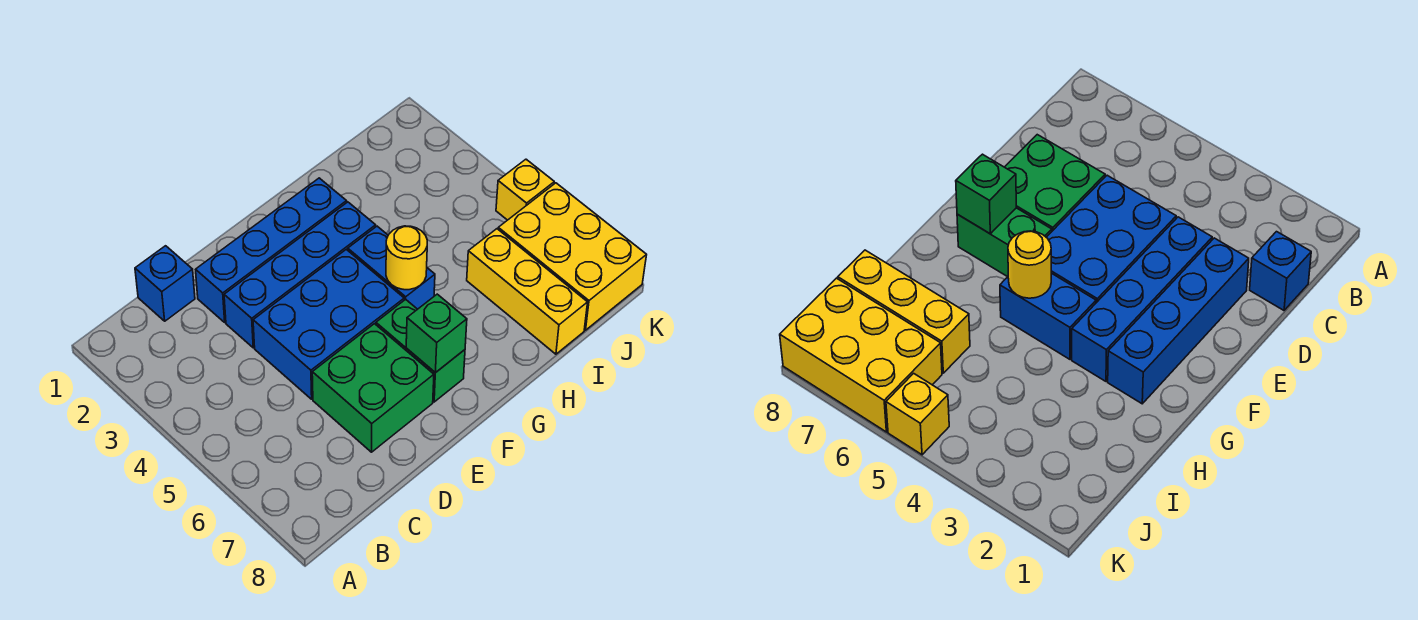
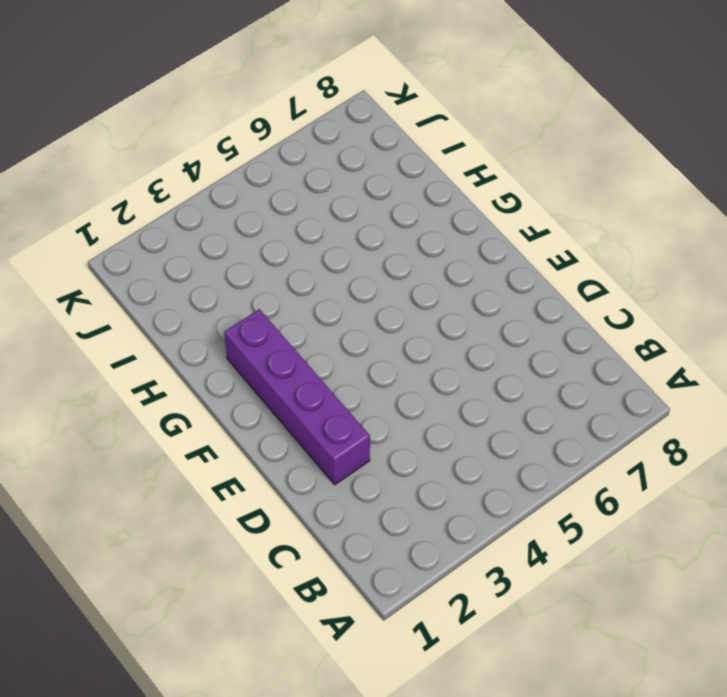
purple brick D2:G2 level 1 -> blue brick D2:G2 level 1
none -> blue brick C1 level 1
none -> blue brick D3:G3 level 1
none -> blue brick D4:F5 level 1

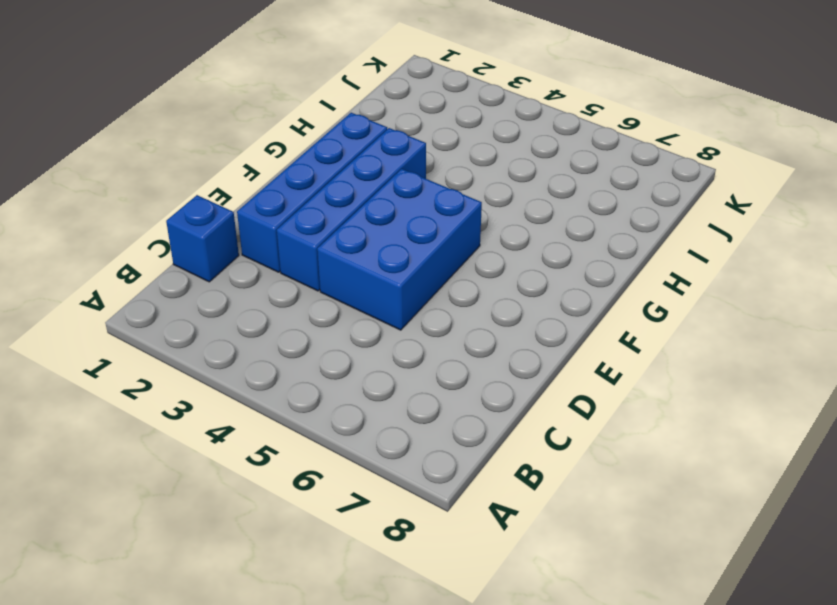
none -> green brick D6:E7 level 1
none -> green brick F6:F7 level 1
none -> blue brick G4:G5 level 1

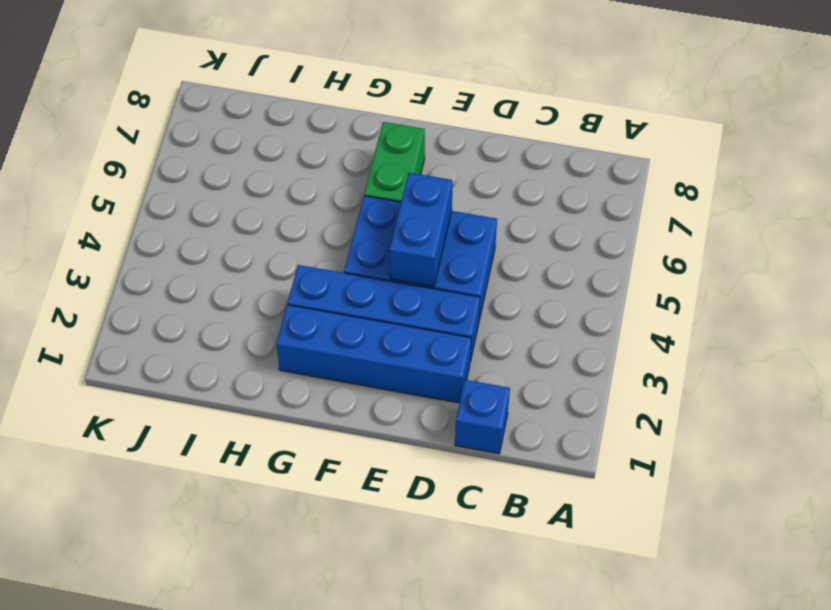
blue brick E4:E5 level 2 -> blue brick G4:G5 level 1
none -> green brick D6:E7 level 1
none -> yellow brick I6:I8 level 1
none -> yellow brick J6:K8 level 1

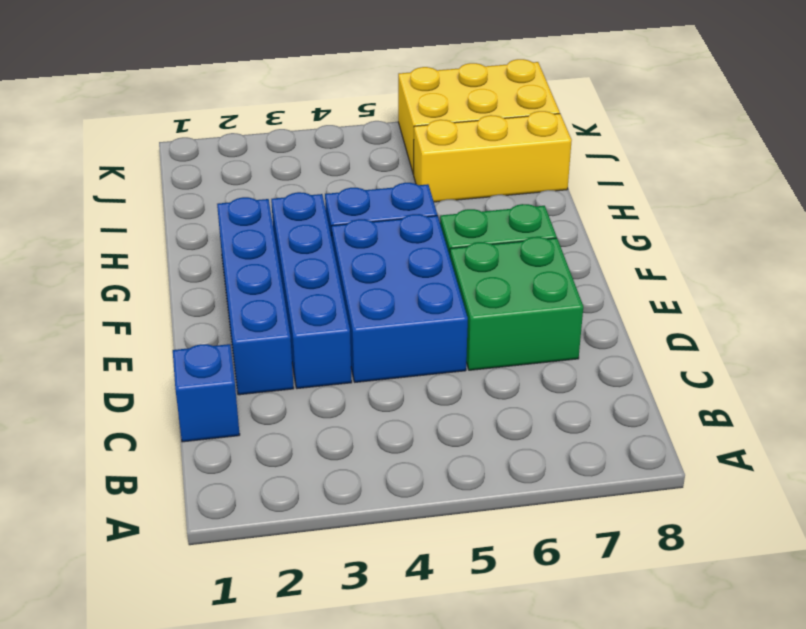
none -> yellow brick K5 level 1
none -> green brick F7 level 2
none -> yellow round brick G5 level 2

